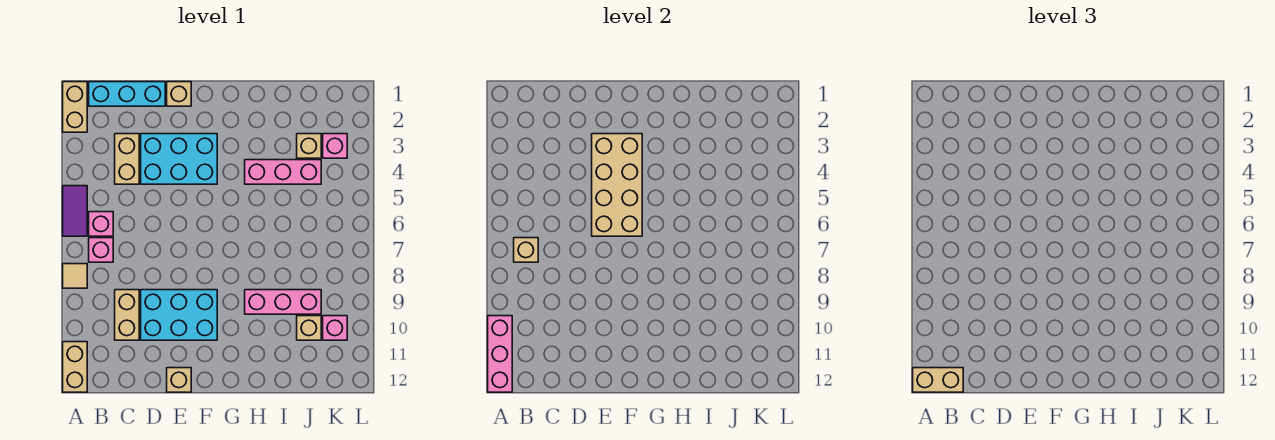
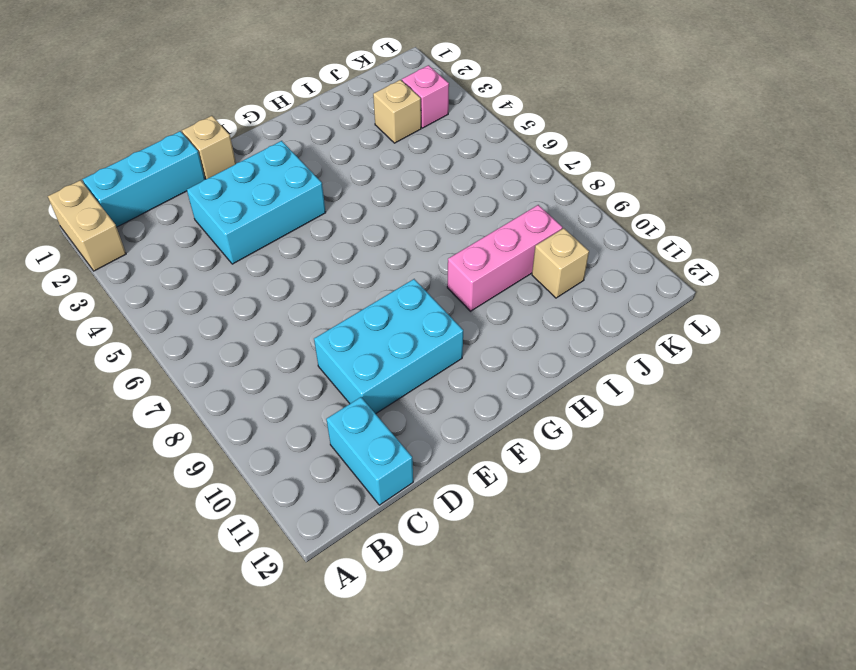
cyan brick C11:C12 level 1 -> none
none -> purple tile A5:A6 level 1
none -> tan tile A8 level 1
none -> tan brick A11:A12 level 1

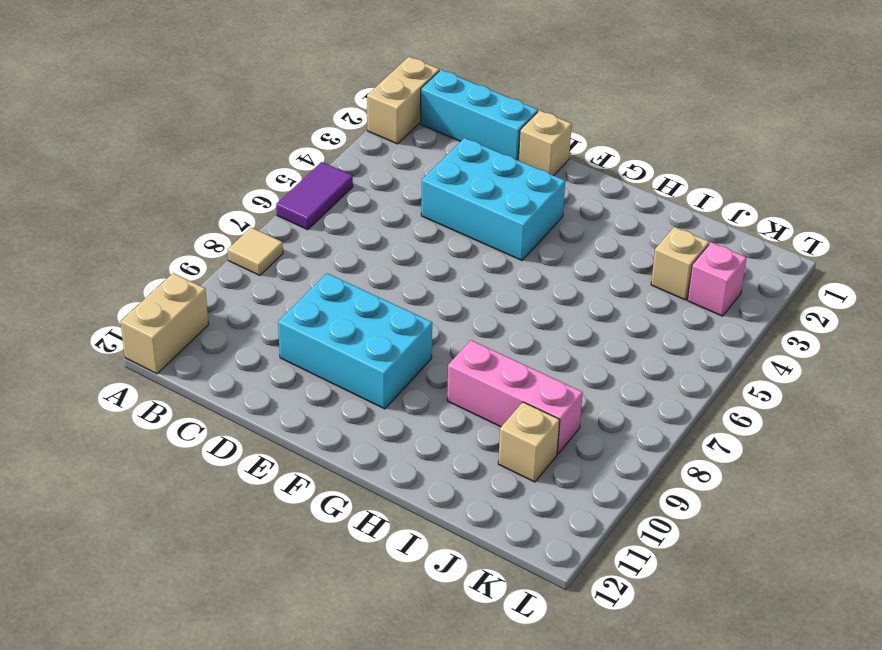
none -> pink brick B6 level 1
none -> pink brick B7 level 1
none -> tan brick C3:C4 level 1

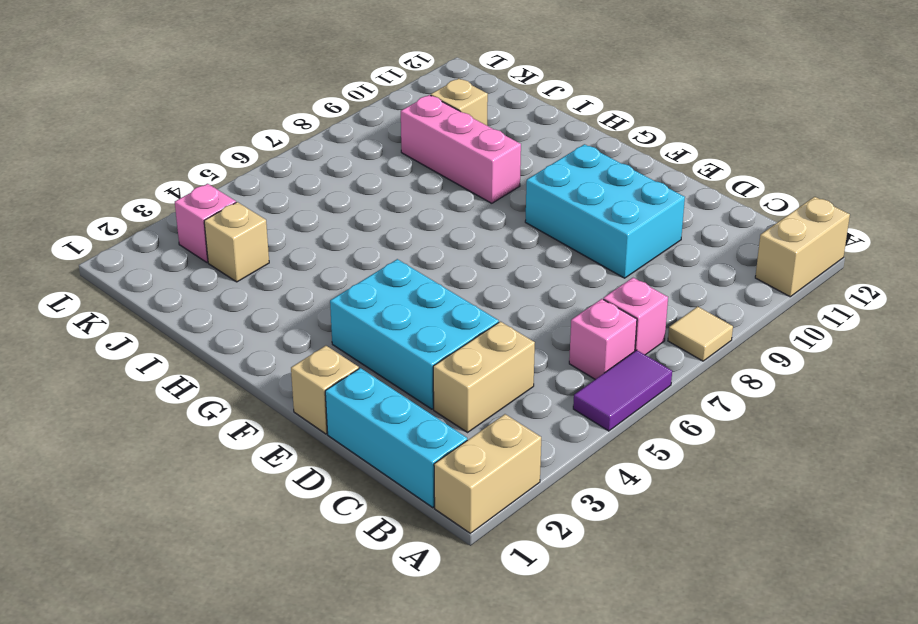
none -> tan brick C9:C10 level 1
none -> tan brick E12 level 1
none -> pink brick H4:J4 level 1

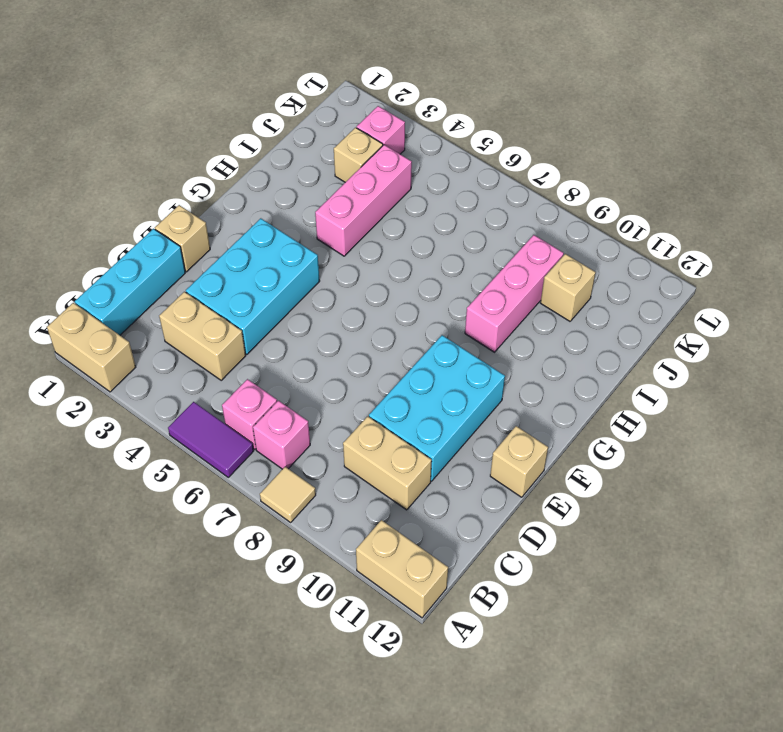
none -> pink brick K10 level 1
none -> pink brick A10:A12 level 2
none -> tan brick B7 level 2

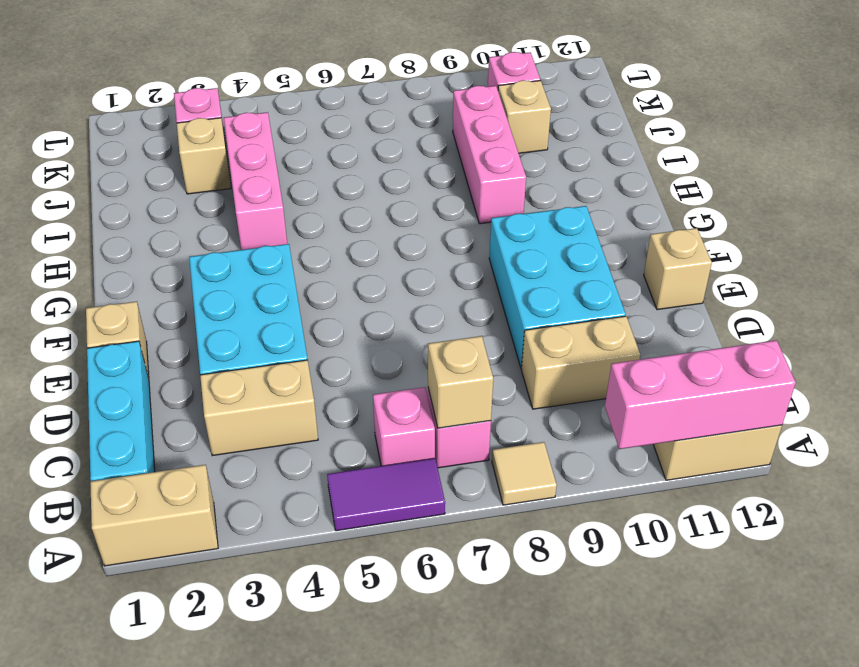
none -> tan brick E3:F6 level 2
none -> tan brick A12:B12 level 3

